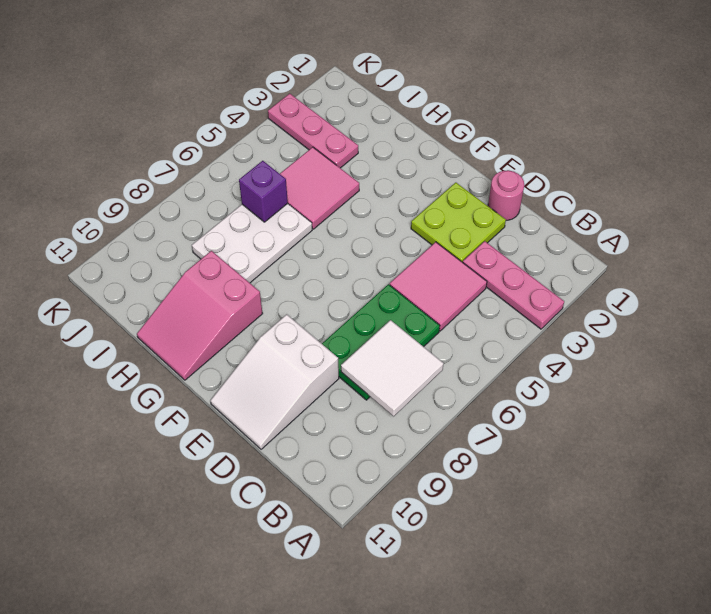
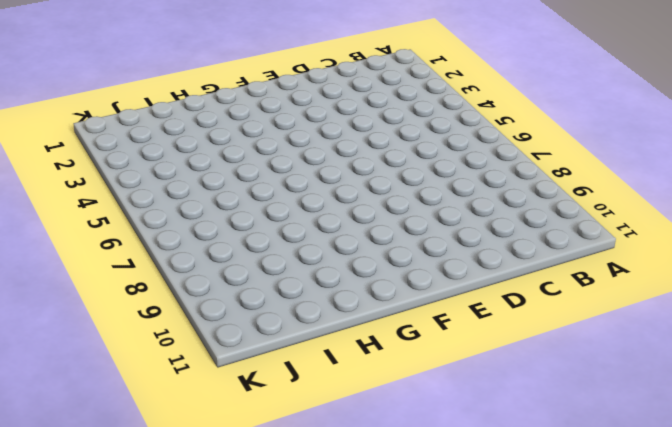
none -> pink plate A3:C3 level 1
none -> pink tile C4:D5 level 1
none -> green plate C6:D8 level 1

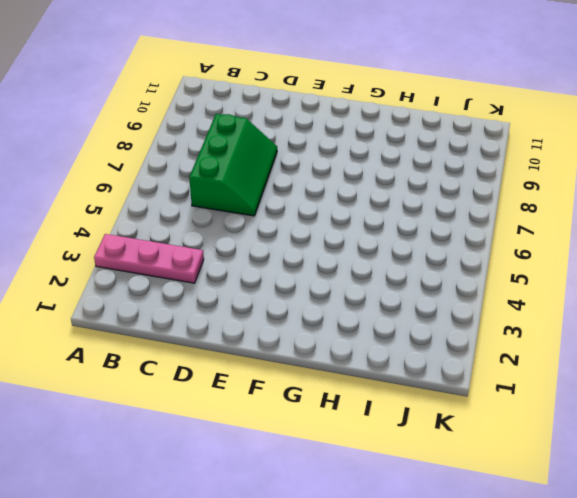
green slope C6:D8 level 1 top C -> green plate C6:D8 level 1
none -> pink tile C4:D5 level 1
none -> pink round brick D1 level 1
none -> lime plate D2:E3 level 1

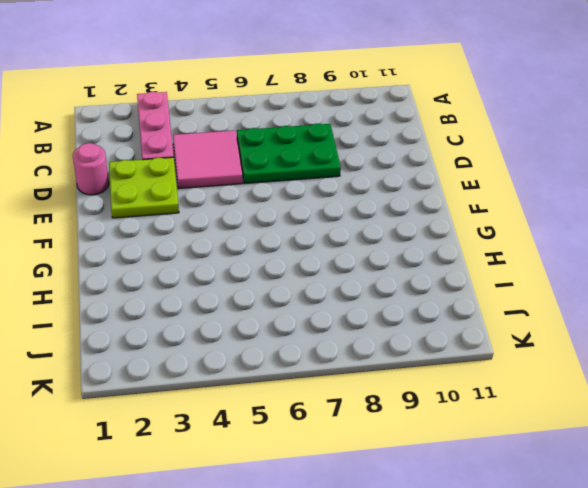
none -> white slope D9:E11 level 1 top 9
none -> pink slope G9:H11 level 1 top 9
none -> pink tile H4:I5 level 1

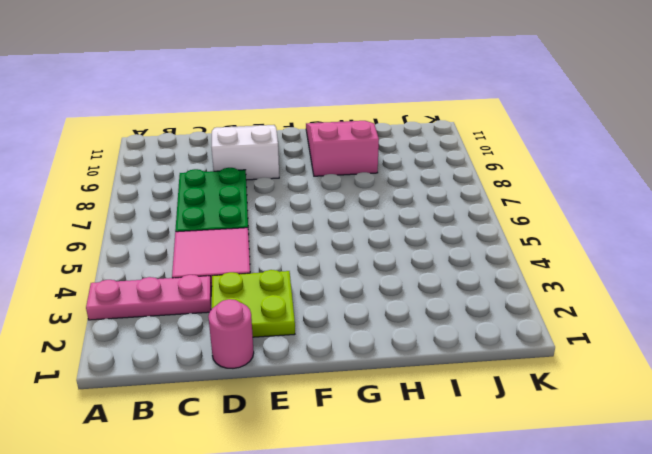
none -> pink tile H4:I5 level 1
none -> white plate H6:I8 level 1
none -> pink plate I3:K3 level 1

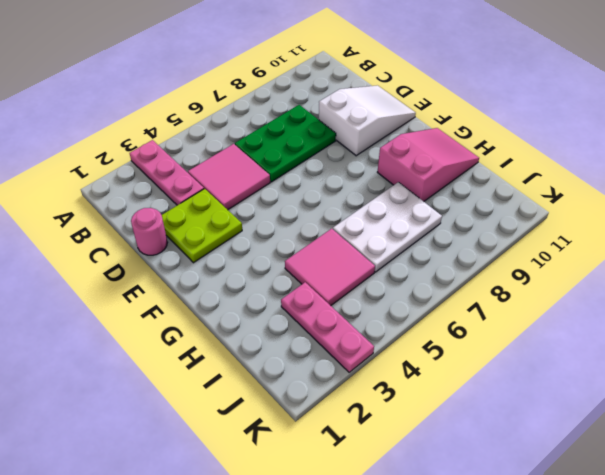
none -> white tile B7:C8 level 2
none -> purple brick I6 level 2

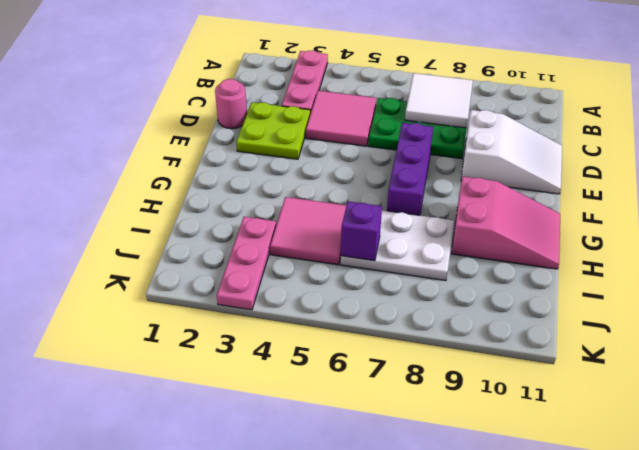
purple brick E7:G7 level 1 -> none

